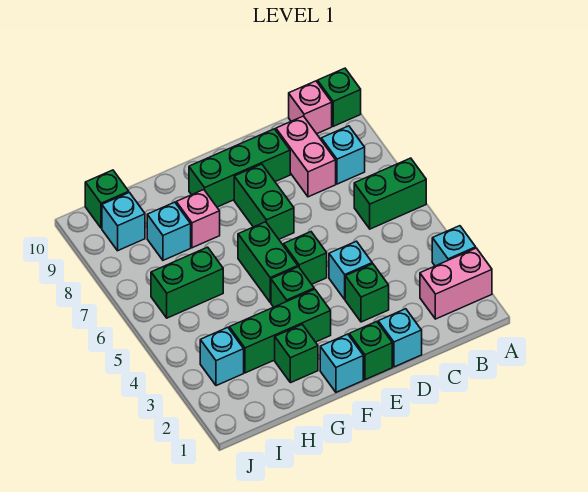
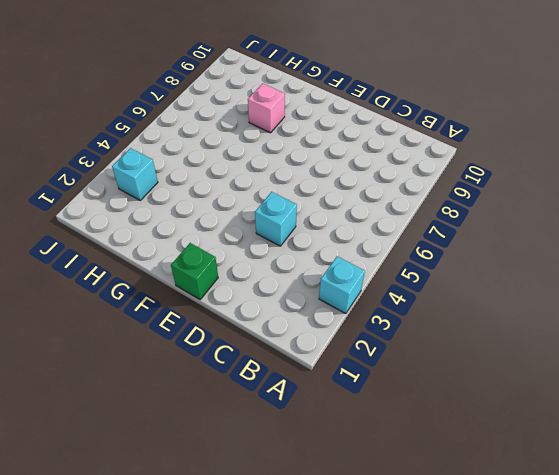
none -> pink brick A2:B2 level 1
none -> green brick A6:B6 level 1
none -> green brick A10 level 1

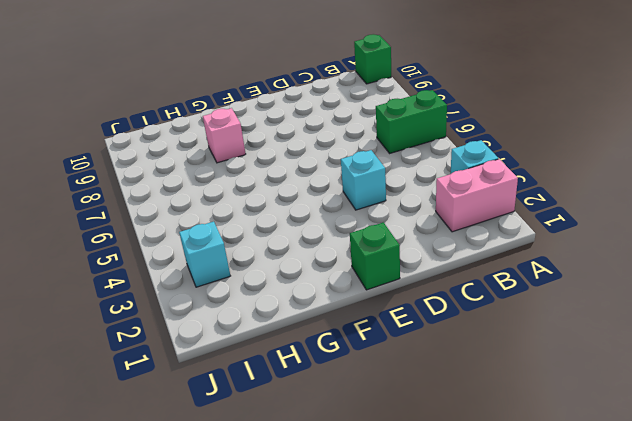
none -> cyan brick B8 level 1
none -> pink brick B10 level 1
none -> pink brick C8:C9 level 1

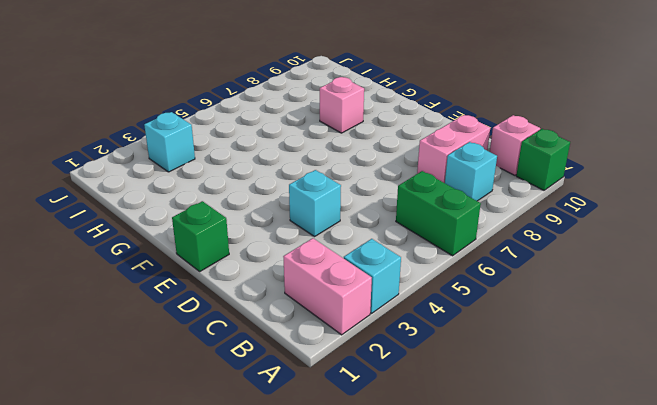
none -> cyan brick D1 level 1
none -> green brick D3 level 1
none -> green brick D9:F9 level 1

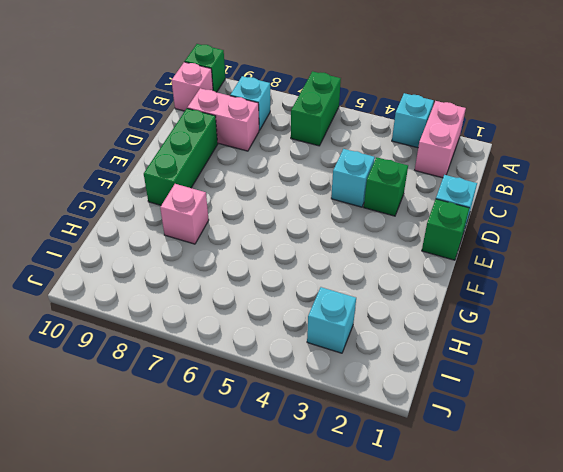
none -> green brick E5 level 1
none -> green brick E7:E8 level 1
none -> cyan brick F1 level 1

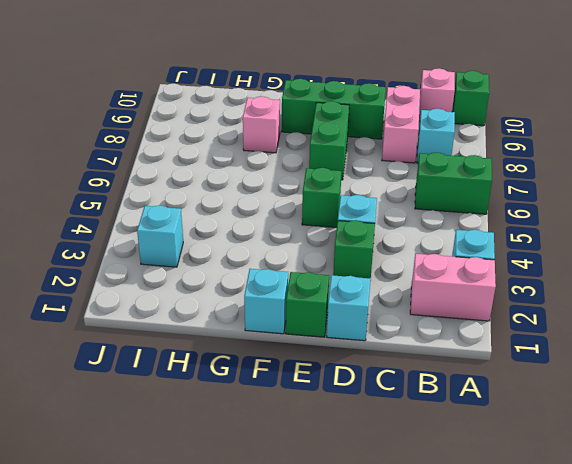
none -> green brick F3:H3 level 1
none -> green brick F4 level 1
none -> green brick F5:F6 level 1

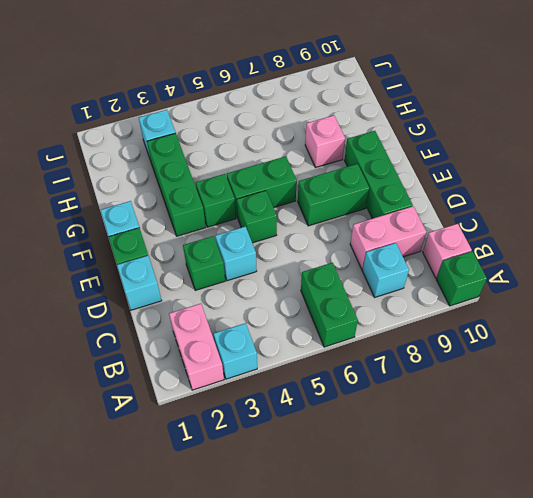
none -> green brick G2 level 1
none -> green brick H6:I6 level 1
none -> cyan brick H8 level 1

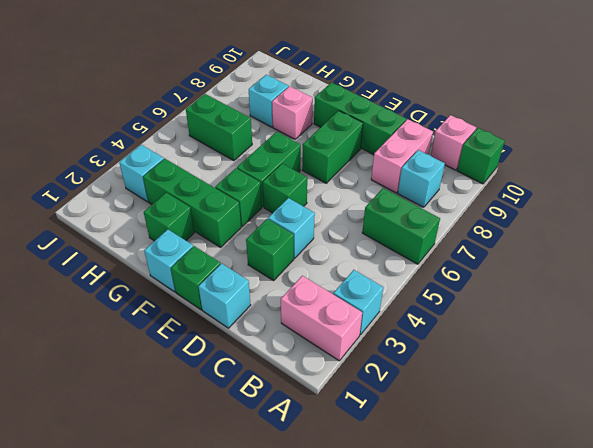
none -> cyan brick I9 level 1
none -> green brick I10 level 1

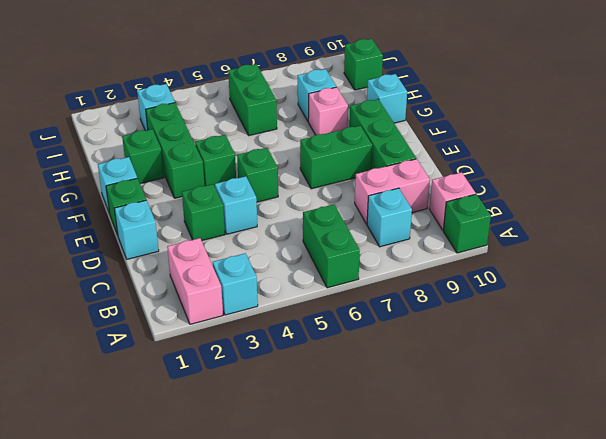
cyan brick G10 level 1 -> cyan brick I9 level 1
none -> green brick F5:F6 level 1

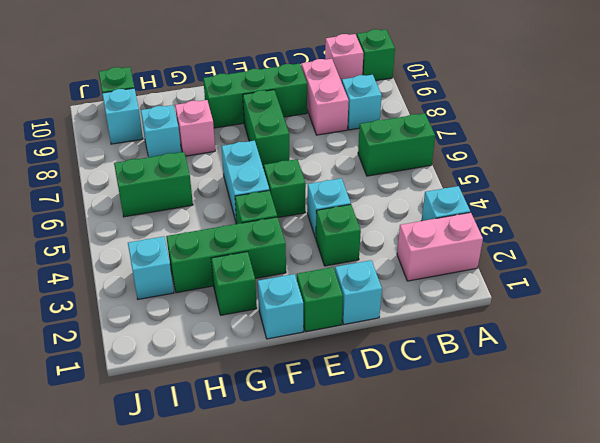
cyan brick F5:F6 level 1 -> green brick F5:F6 level 1

